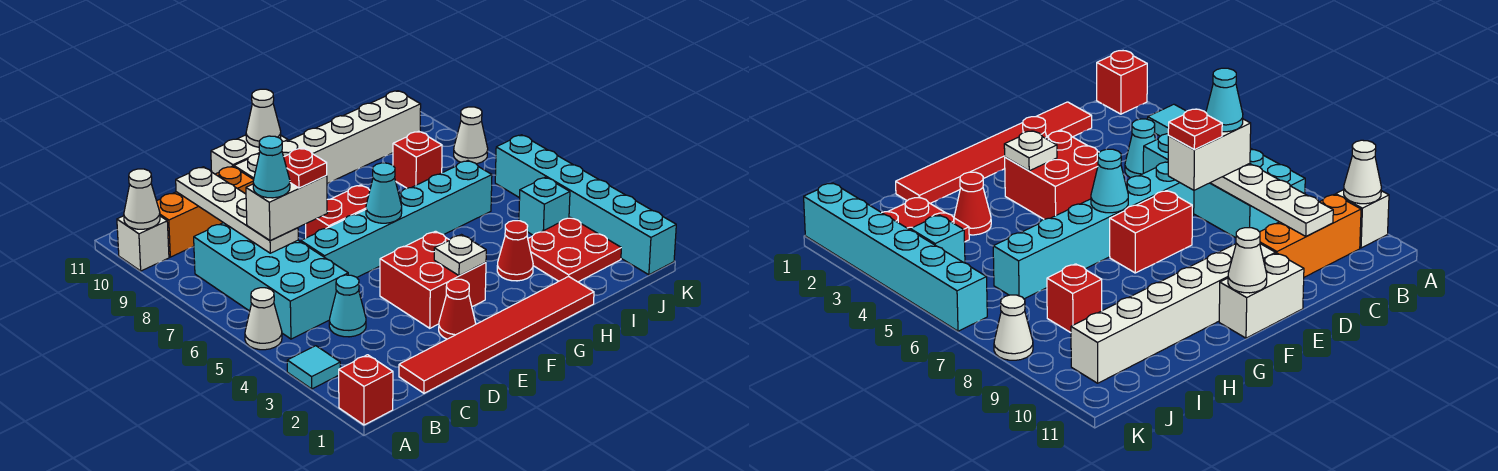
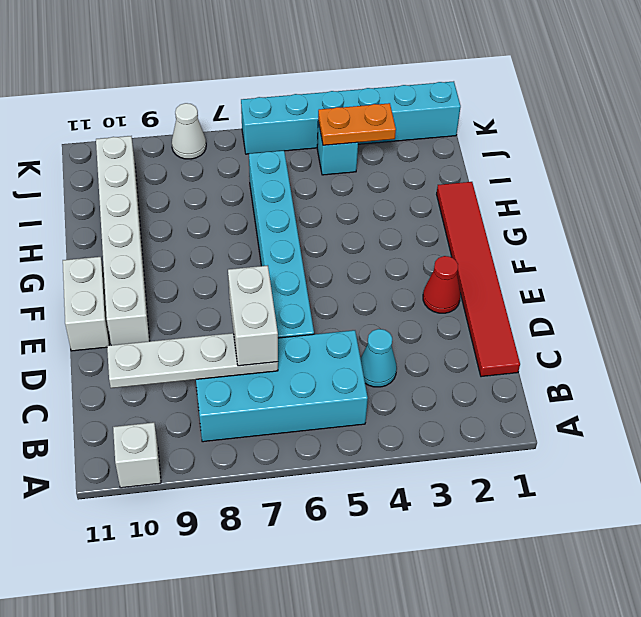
orange plate J3:J4 level 2 -> none
none -> red brick A1 level 1
none -> cyan tile A3 level 1
none -> white cone A5 level 1

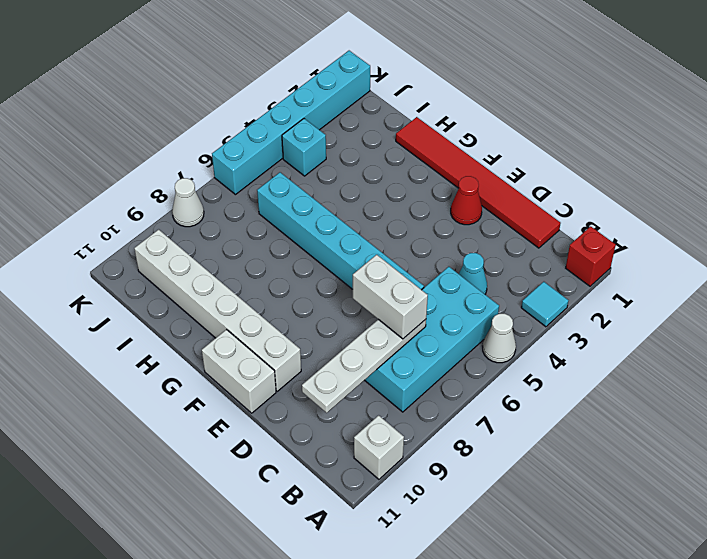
none -> orange brick B10:D10 level 1
none -> red brick E3:F4 level 1
none -> red brick E7:F7 level 1

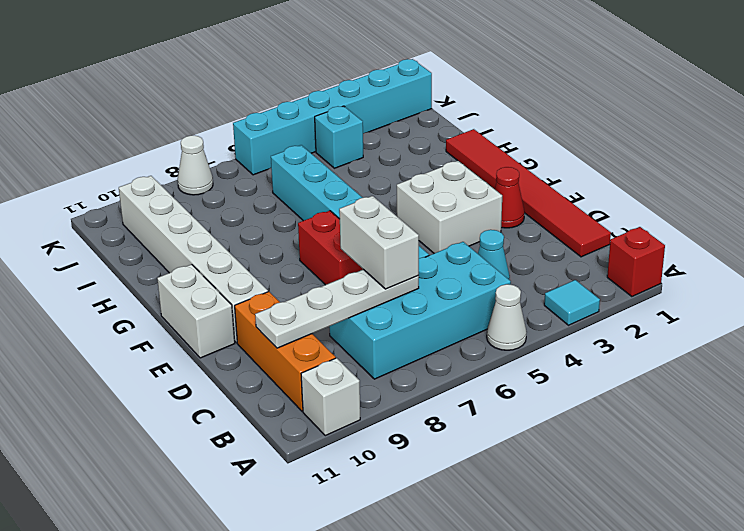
white brick E3:F4 level 1 -> red brick E3:F4 level 1
none -> red cone H3 level 1
none -> red plate I2:J3 level 1
none -> red brick I8 level 1

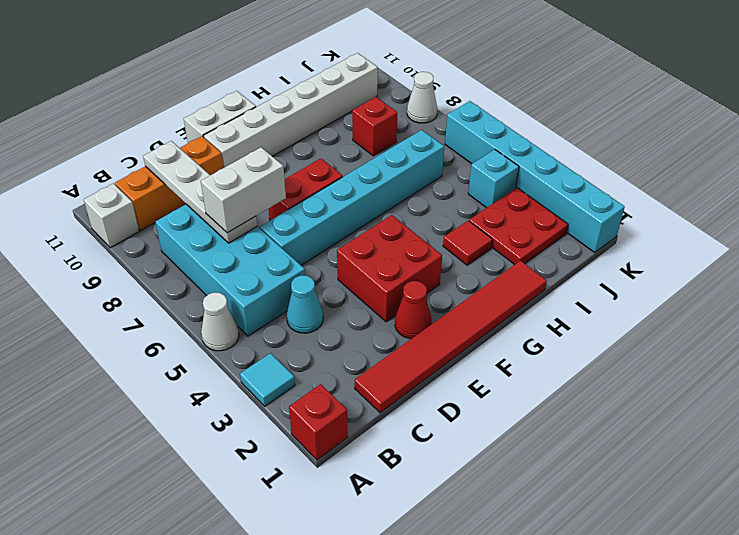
red tile H3 level 1 -> red cone H3 level 1
none -> white cone A10 level 2
none -> white plate F3 level 2
none -> cyan cone F6 level 2

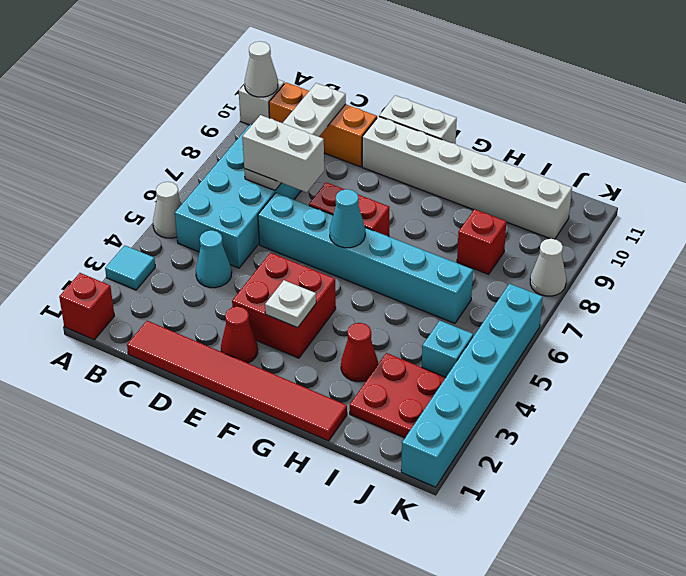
none -> white cone F11 level 2
none -> cyan cone C7 level 4
none -> red plate D7 level 4

